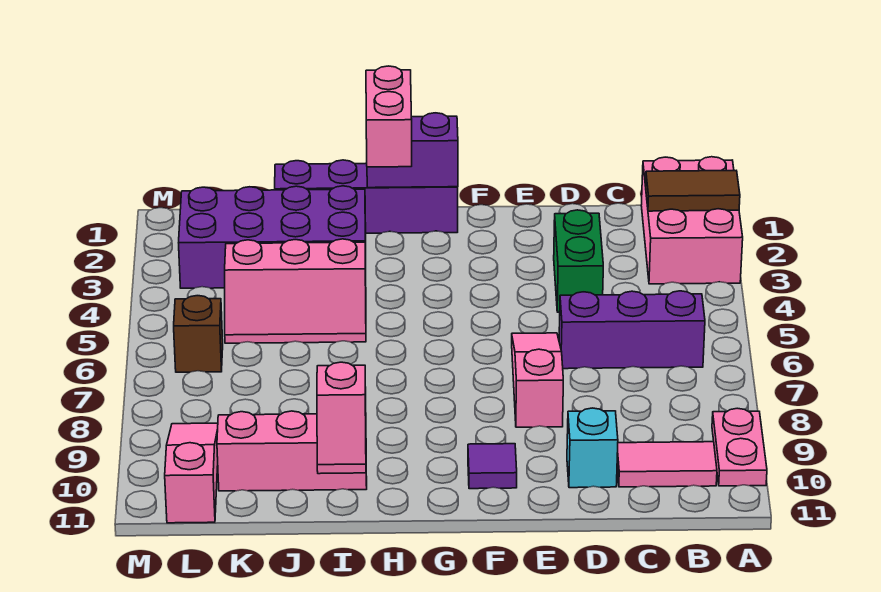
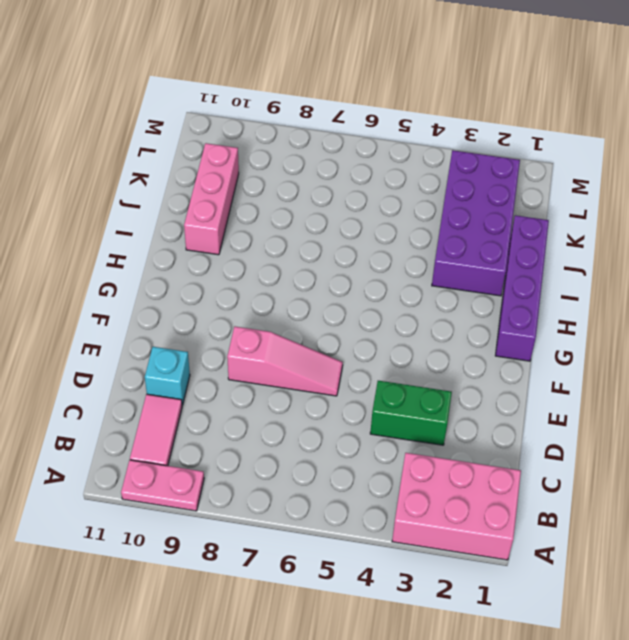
none -> purple brick B6:D6 level 1
none -> purple tile F10 level 1
none -> pink slope I4:K5 level 1 top 4

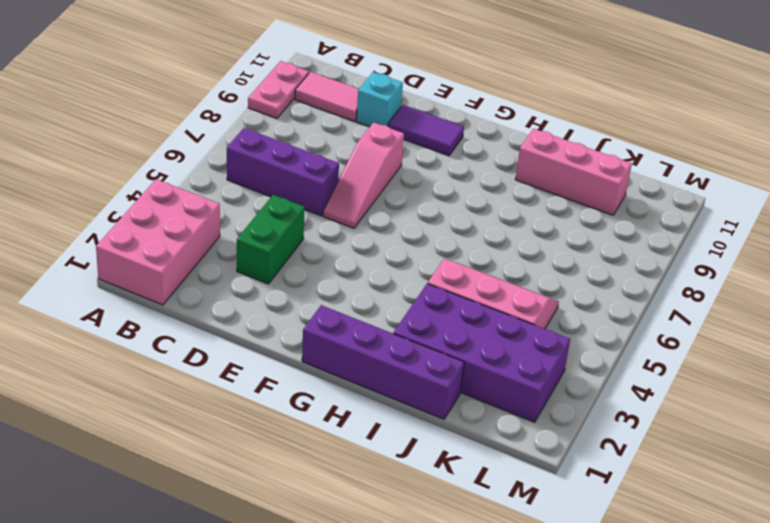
purple tile E10:F10 level 1 -> purple tile F10 level 1
none -> brown brick L6 level 1
none -> pink slope L9:L11 level 1 top 11
none -> brown tile A2:B2 level 2

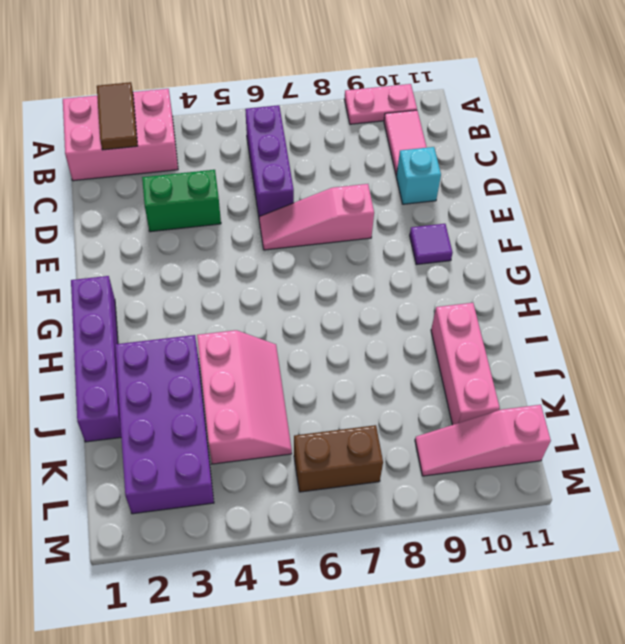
brown brick L6:L7 level 1 -> brown brick L6 level 1
none -> purple brick G1:H1 level 2
none -> pink slope I10:I11 level 2 top 10
none -> pink brick H1:H2 level 3

